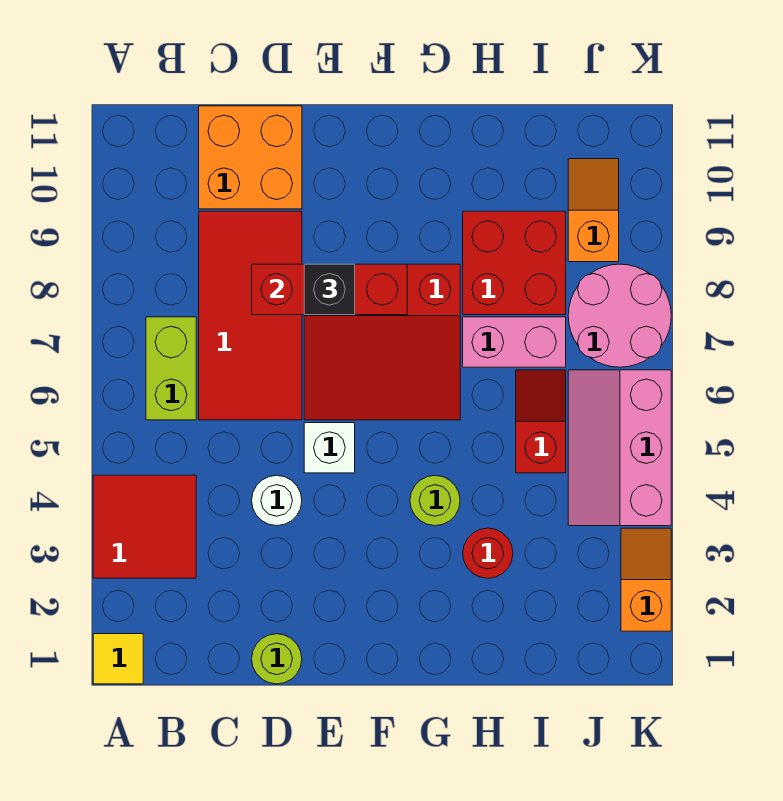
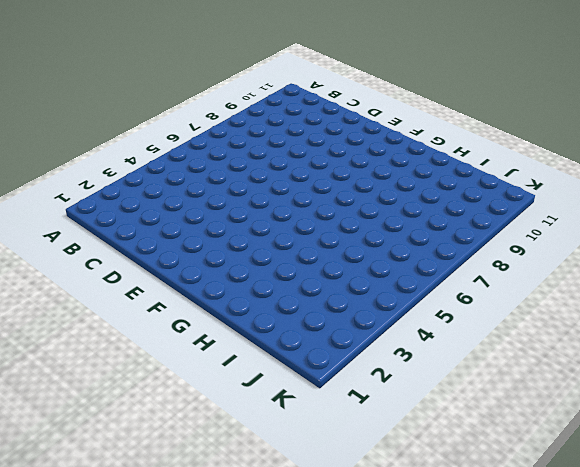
none -> yellow tile A1 level 1
none -> red tile A3:B4 level 1
none -> lime brick B6:B7 level 1

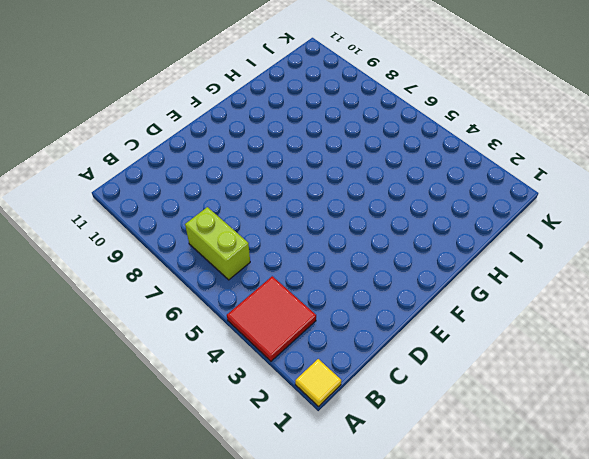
none -> red tile C6:D9 level 1
none -> orange brick C10:D11 level 1
none -> lime round brick D1 level 1

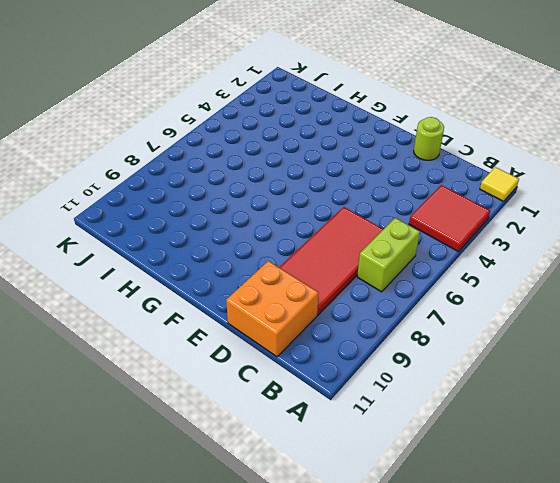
none -> white round brick D4 level 1
none -> white brick E5 level 1
none -> red slope E6:G8 level 1 top 8

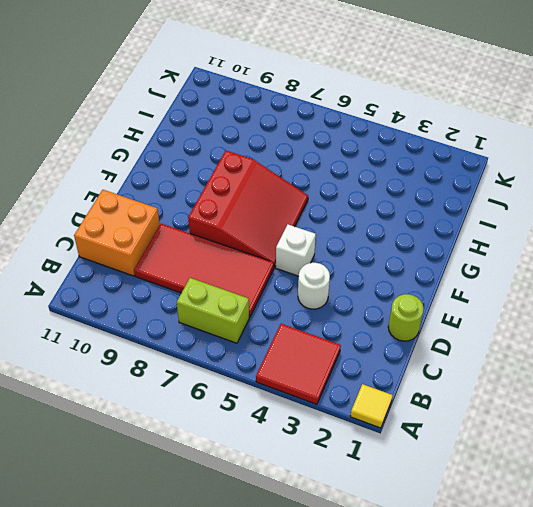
none -> lime round brick G4 level 1
none -> red round brick H3 level 1
none -> pink brick H7:I7 level 1

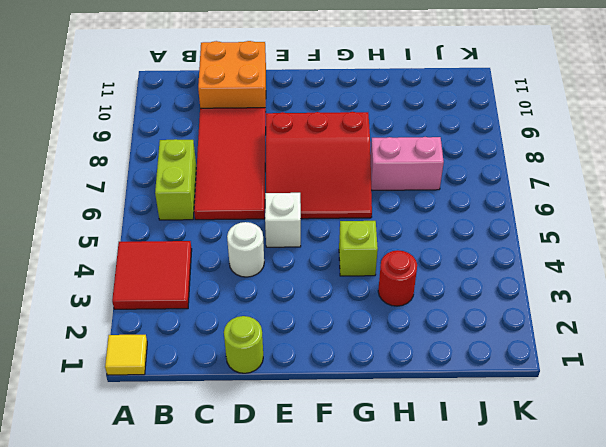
lime brick G4 level 1 -> lime round brick G4 level 1
none -> red brick H8:I9 level 1
none -> red slope I5:I6 level 1 top 5
none -> pink slope J4:K6 level 1 top K

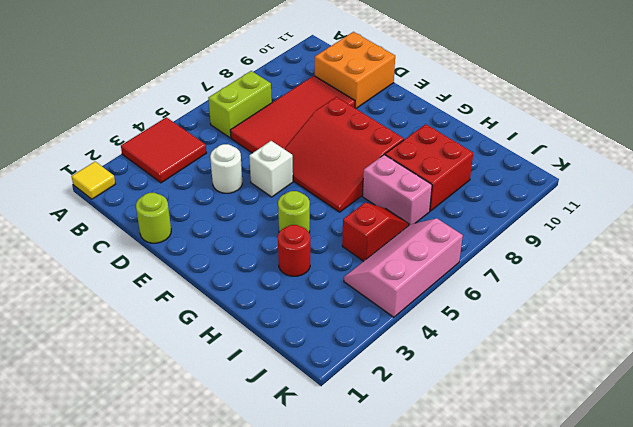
none -> pink round brick J7:K8 level 1
none -> orange slope J9:J10 level 1 top 9
none -> orange slope K2:K3 level 1 top 2

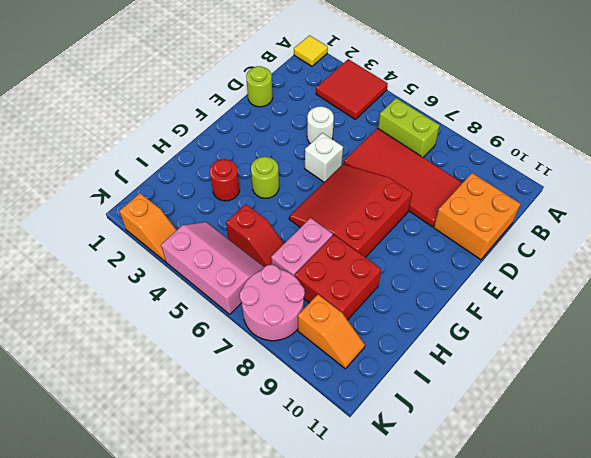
none -> red brick D8:F8 level 2
none -> black brick E8 level 3

